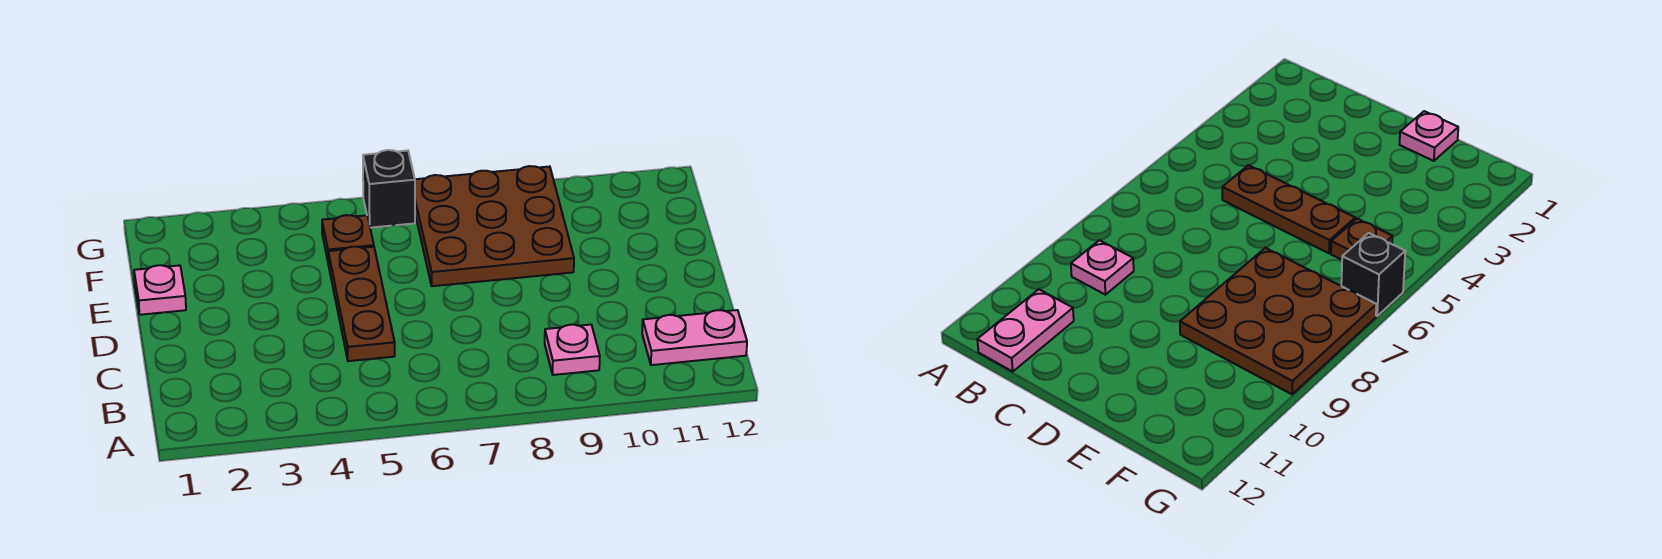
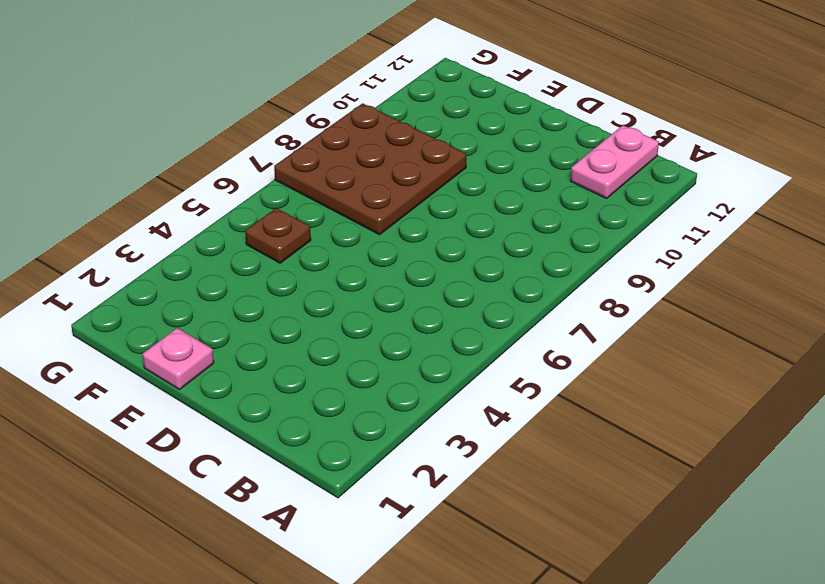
none -> pink plate B9 level 1
none -> brown plate C5:E5 level 1

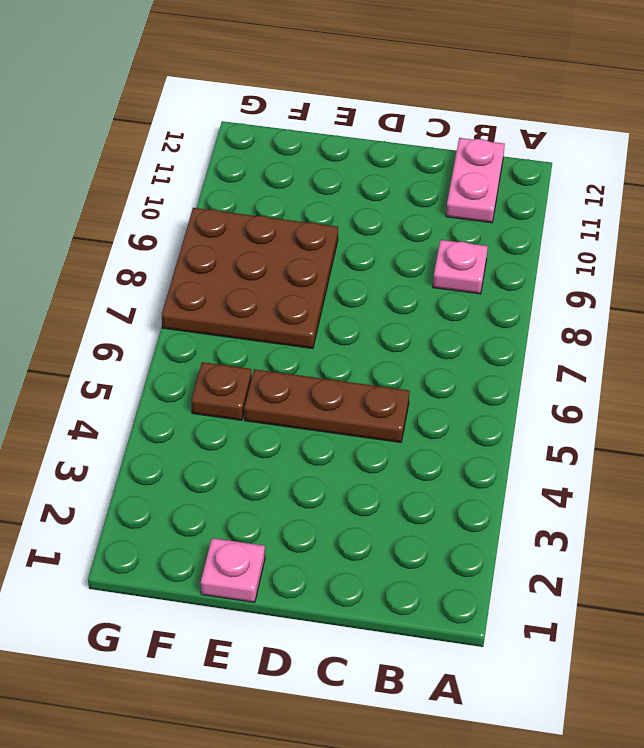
none -> black brick G6 level 1

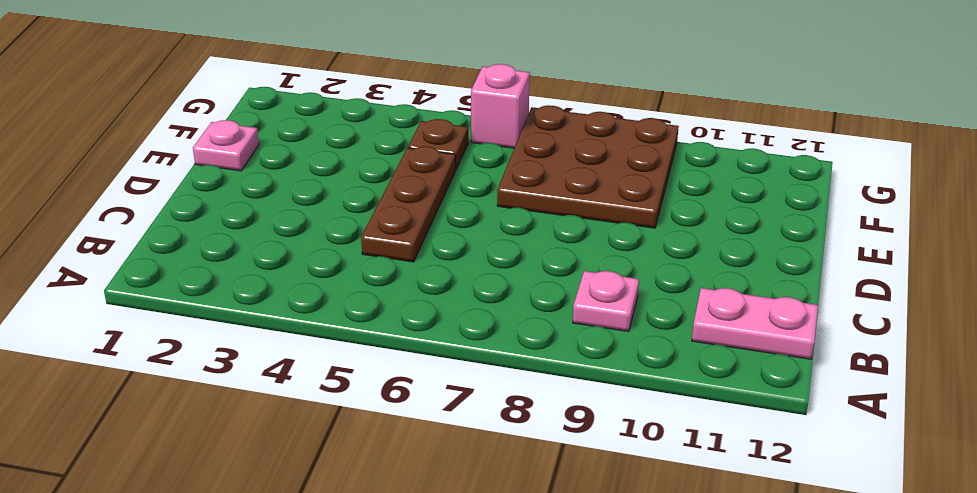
pink brick G6 level 1 -> black brick G6 level 1

